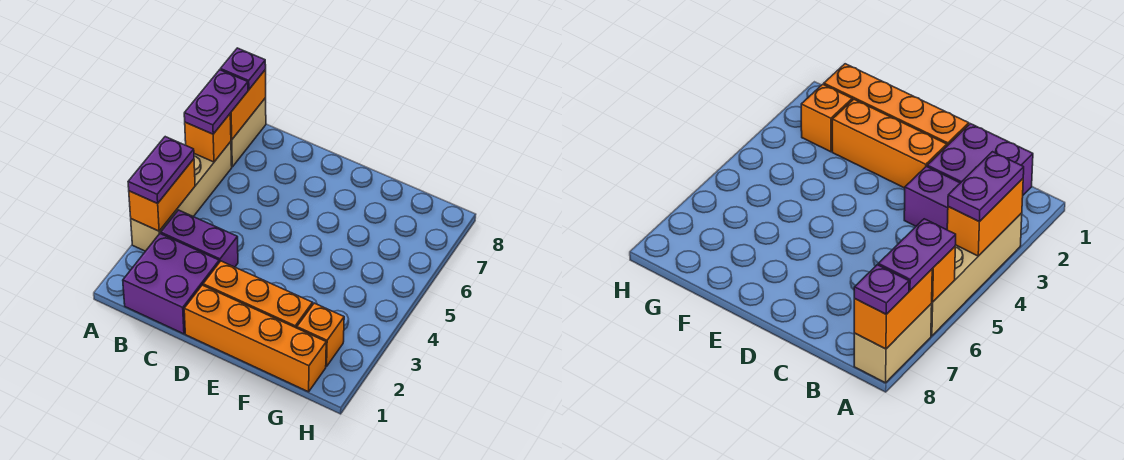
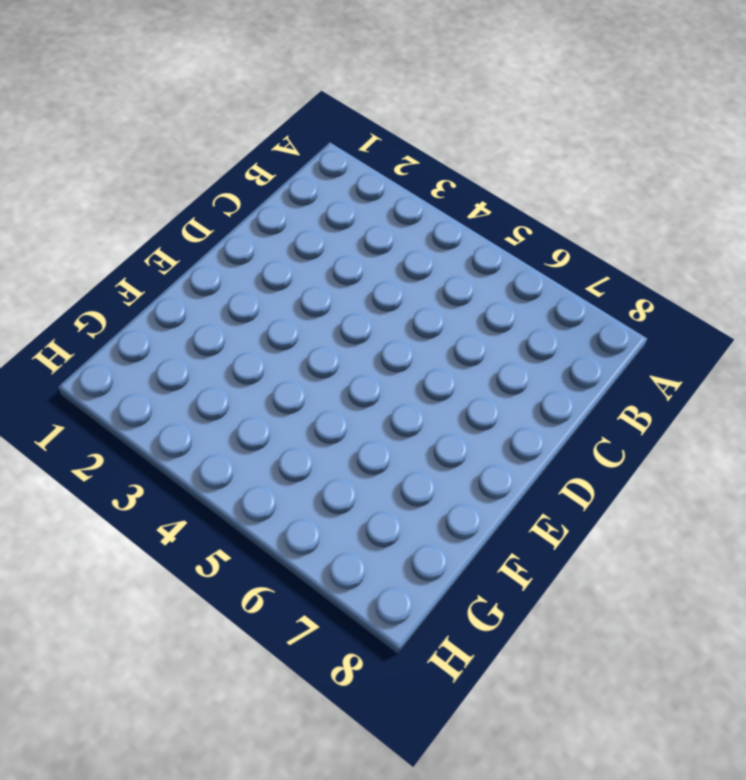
none -> tan brick A3:A6 level 1
none -> tan brick A7:A8 level 1
none -> purple brick B1:C2 level 1

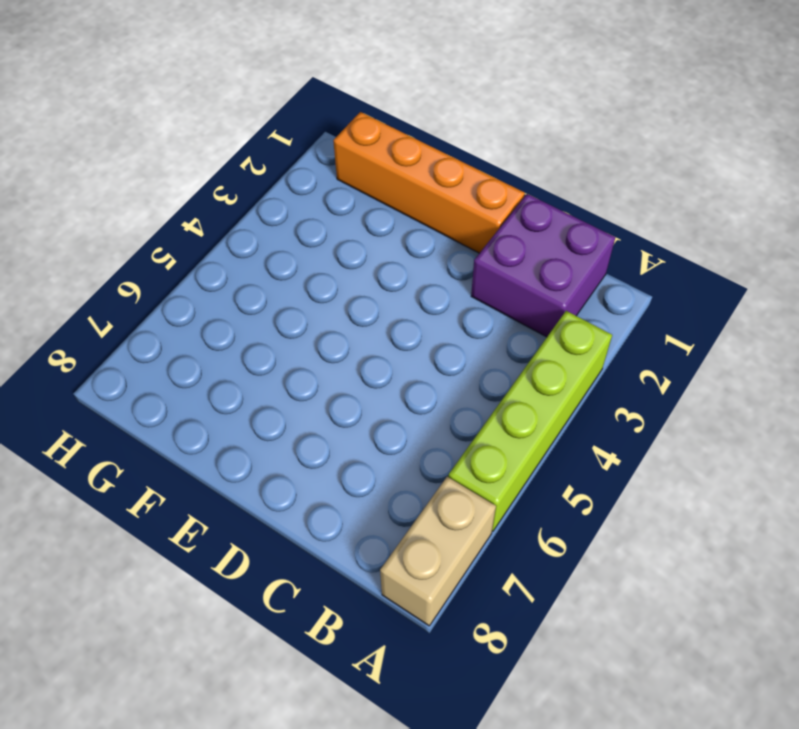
lime brick A3:A6 level 1 -> tan brick A3:A6 level 1
none -> purple brick B3:C3 level 1
none -> orange brick D2:F2 level 1
none -> orange brick G2 level 1

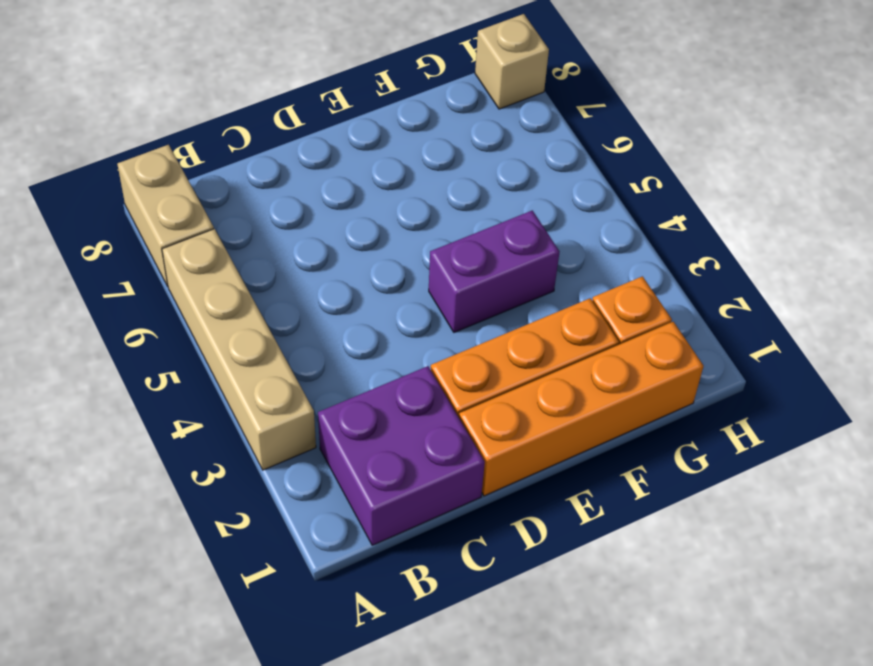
purple brick E4:F4 level 1 -> purple brick B3:C3 level 1
tan brick H8 level 1 -> none
none -> orange brick A3:A4 level 2
none -> orange brick A6 level 2
none -> orange brick A7:A8 level 2

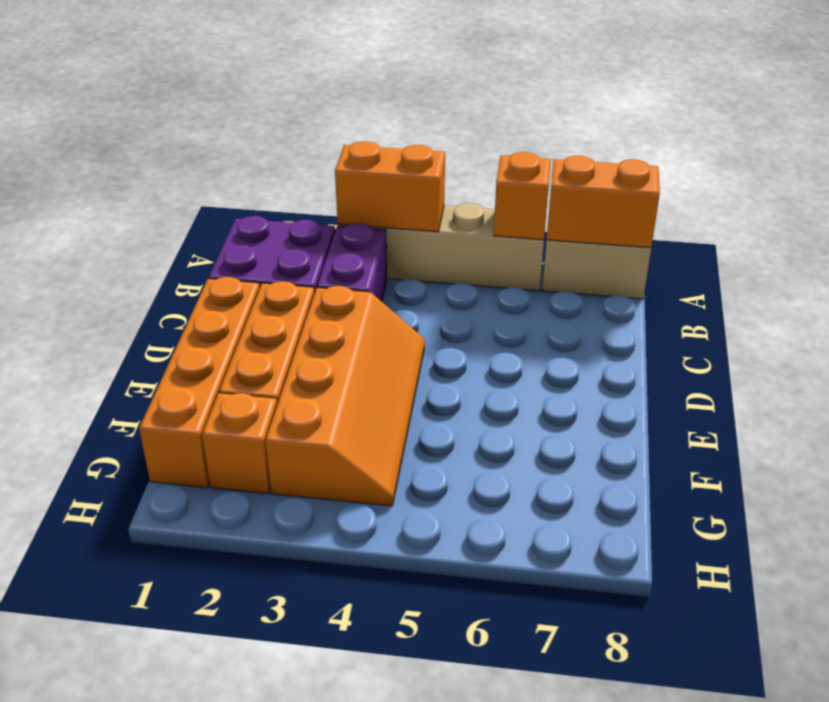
orange slope D3:G4 level 1 top 3 -> none
none -> purple plate A3:A4 level 3
none -> purple plate A6:A7 level 3
none -> purple plate A8 level 3

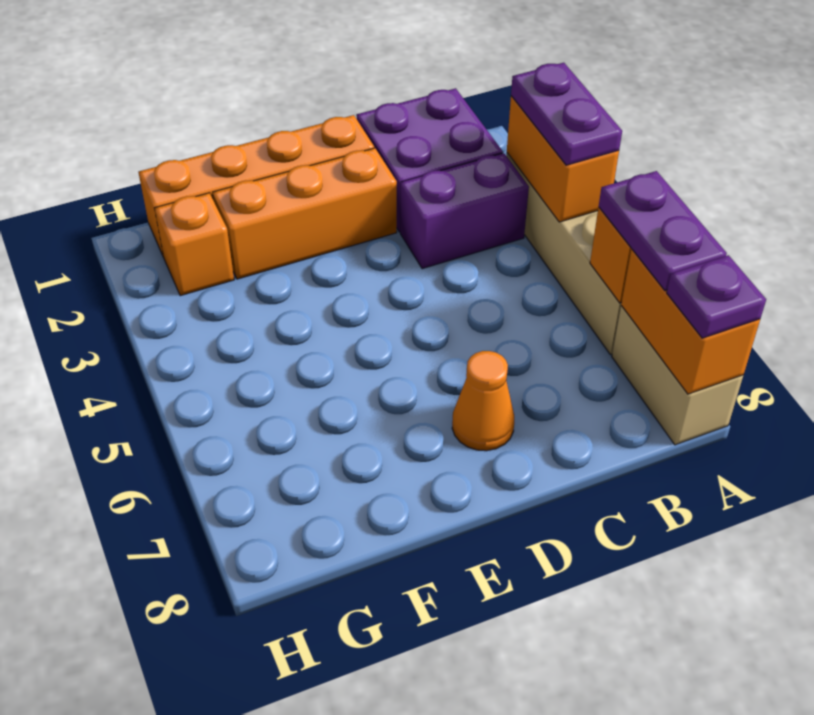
orange cone D7 level 1 -> none

